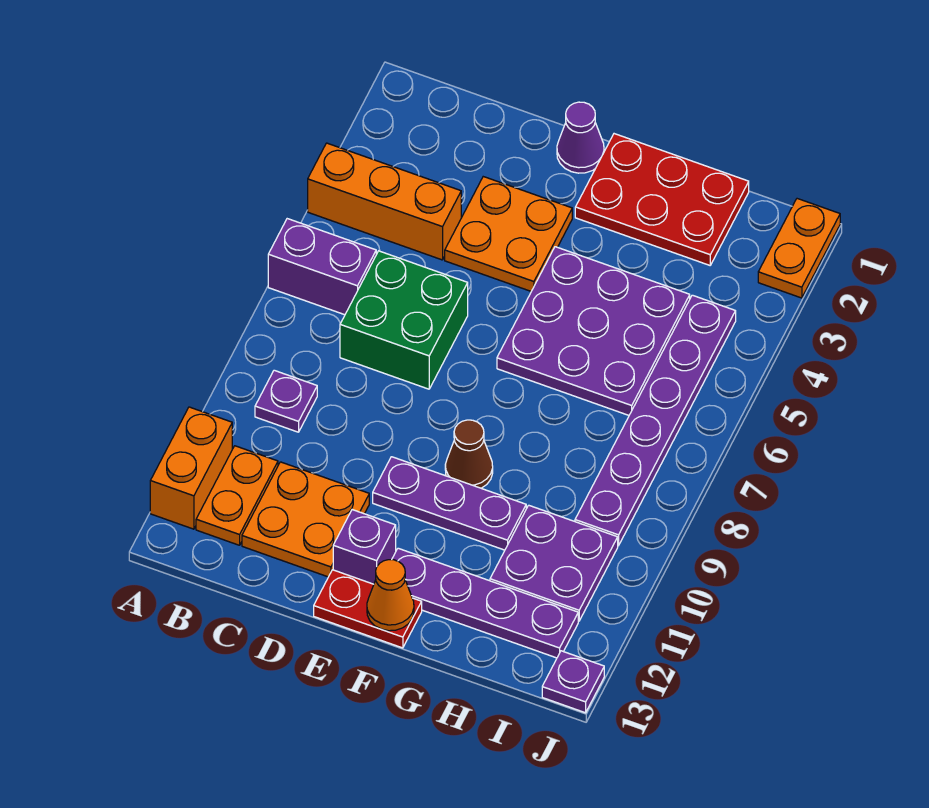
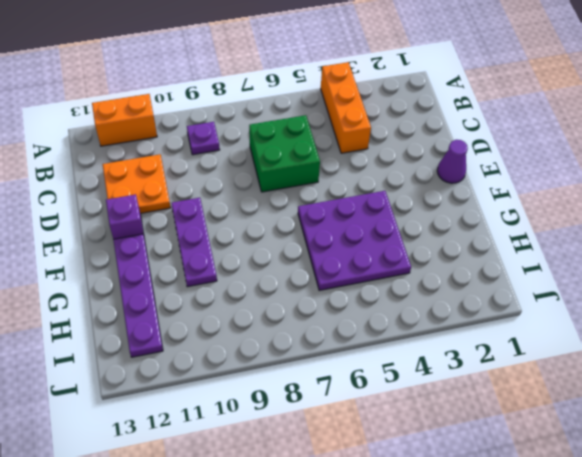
none -> purple brick A6:B6 level 1
none -> orange plate B11:B12 level 1
none -> orange plate D3:E4 level 1

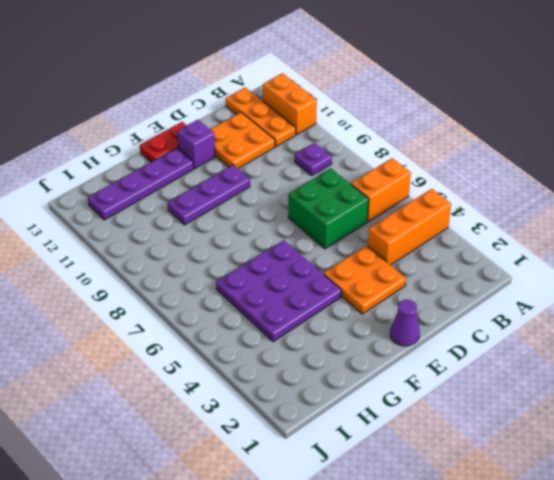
orange brick A6:B6 level 1 -> purple brick A6:B6 level 1
orange plate B11:B13 level 1 -> orange plate B11:B12 level 1
none -> red plate F1:H2 level 1
none -> brown cone F9 level 1
none -> purple plate H10:I11 level 1

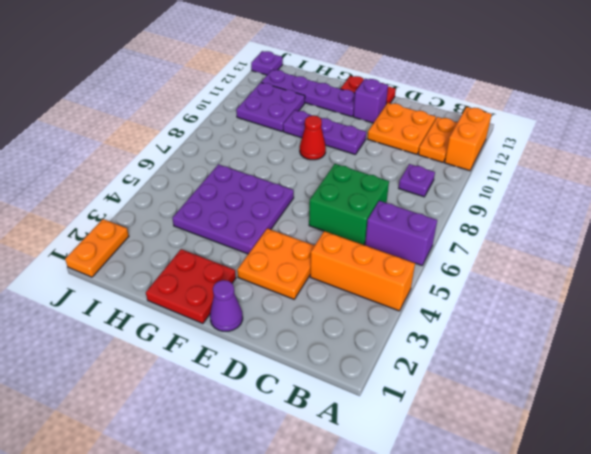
red plate F1:G2 level 1 -> red plate F1:H2 level 1
red cone F9 level 1 -> brown cone F9 level 1
none -> purple plate I4:I9 level 1
none -> orange cone F13 level 2

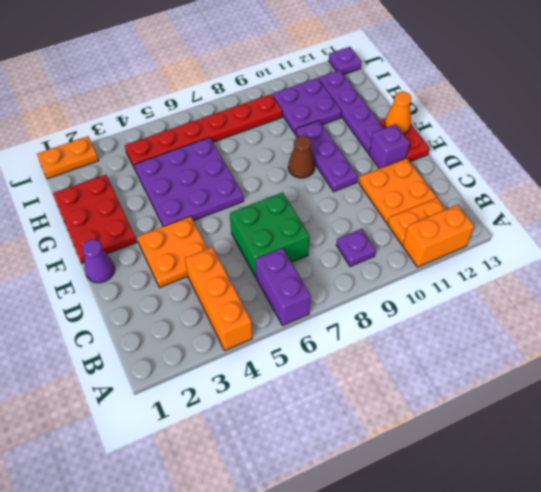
red plate I4:I9 level 1 -> purple plate I4:I9 level 1

